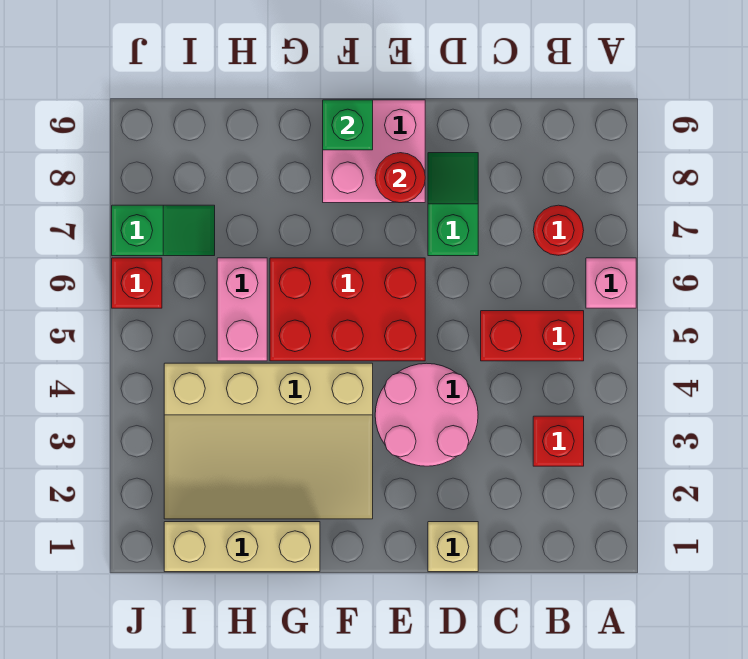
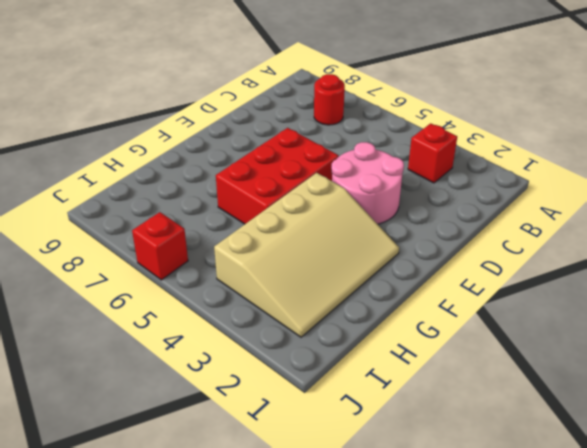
none -> pink brick A6 level 1
none -> red brick B5:C5 level 1
none -> tan brick D1 level 1

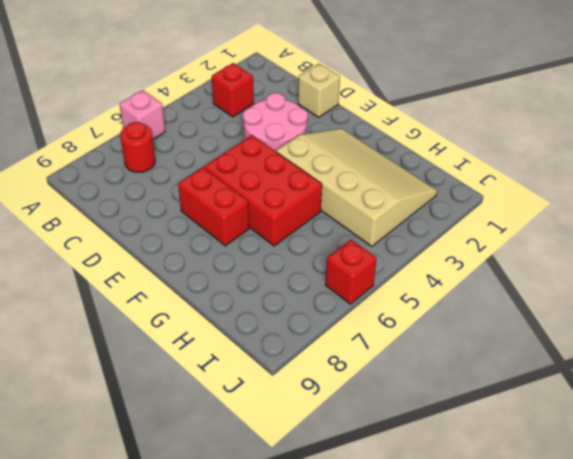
red brick E7:F7 level 1 -> red brick B5:C5 level 1
none -> green slope D7:D8 level 1 top 7
none -> pink brick E8:F9 level 1
none -> tan brick G1:I1 level 1

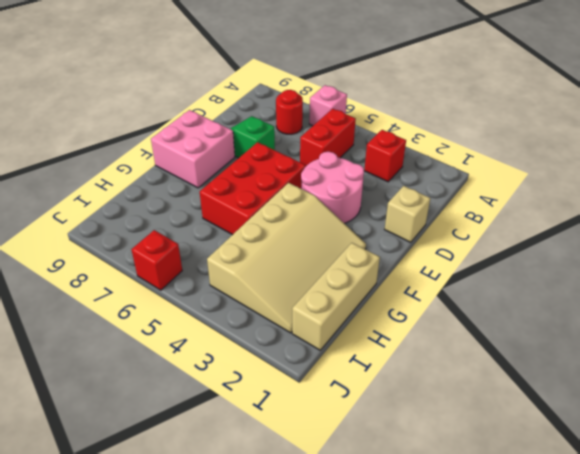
none -> pink brick H5:H6 level 1
none -> green slope I7:J7 level 1 top J
none -> red round brick E8 level 2

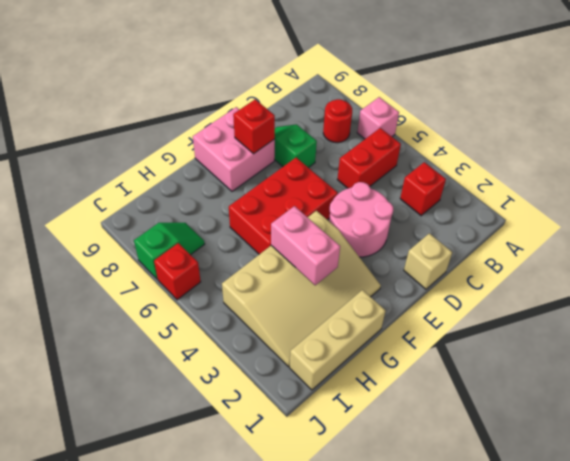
red brick E8 level 2 -> red round brick E8 level 2
pink brick G3:G4 level 2 -> pink brick H5:H6 level 1
none -> green brick F9 level 2

